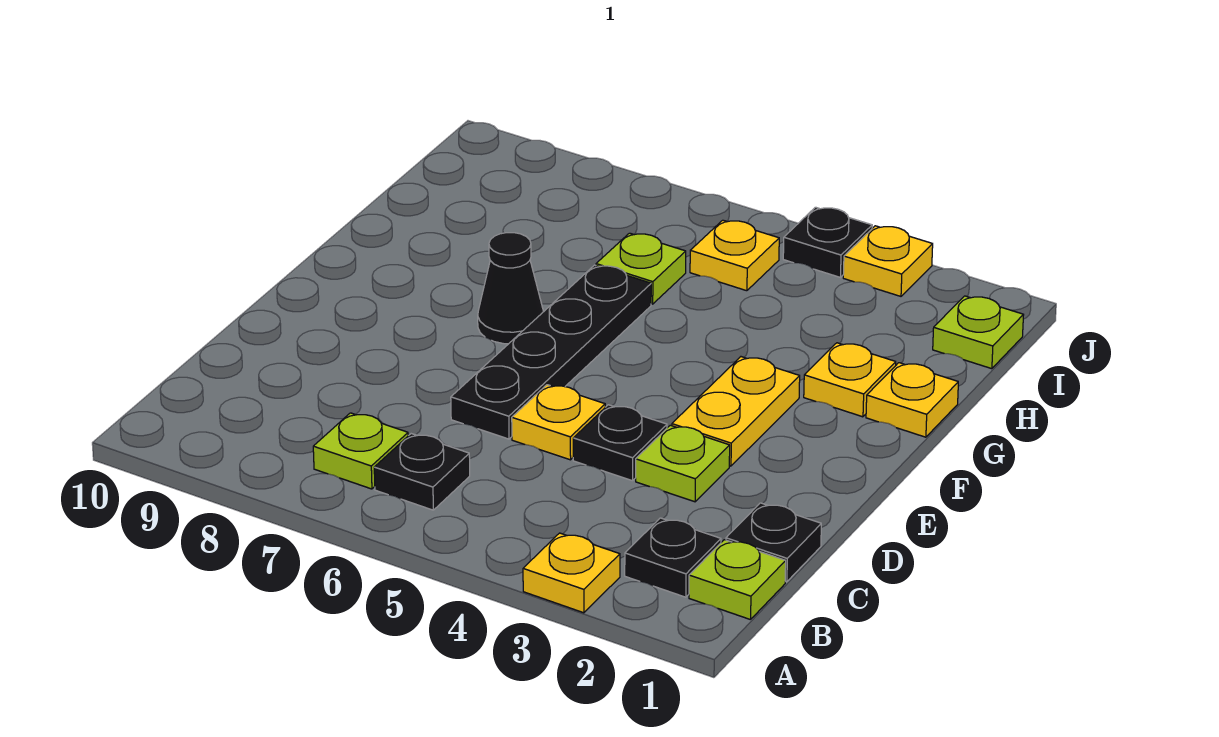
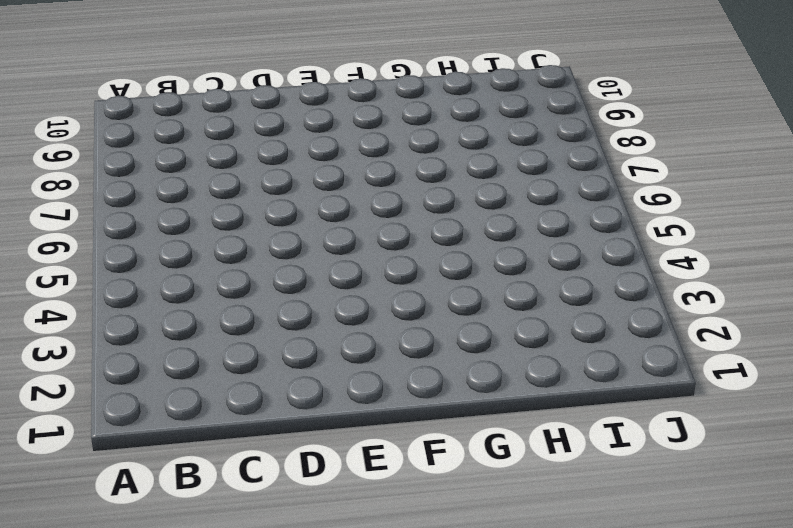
none -> yellow plate A3 level 1
none -> lime plate B1 level 1
none -> black plate B2 level 1

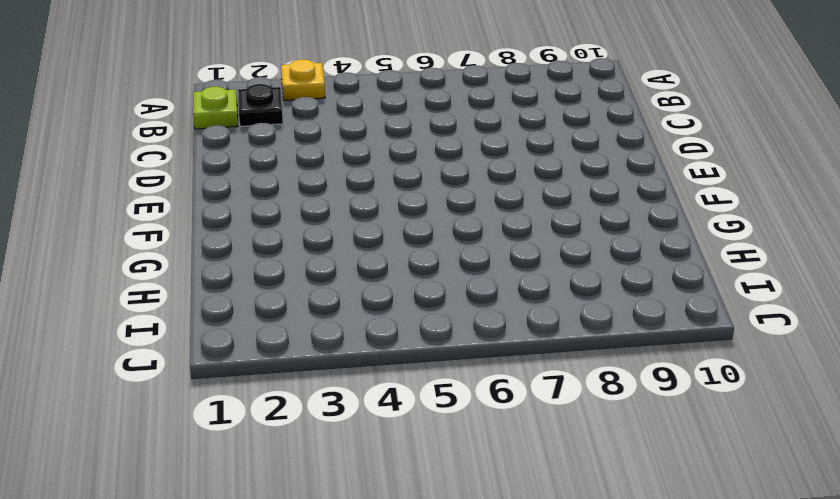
none -> black plate B6 level 1
none -> lime plate B7 level 1
none -> black plate C1 level 1

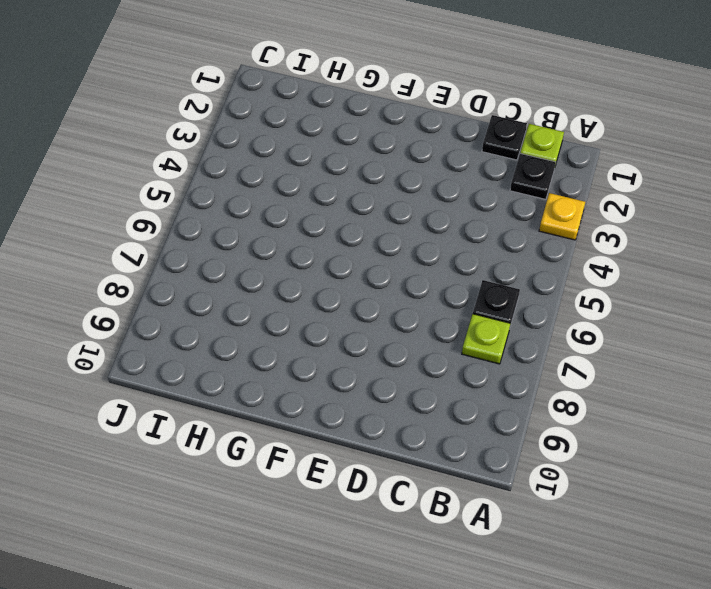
none -> lime plate D3 level 1
none -> black plate D4 level 1
none -> yellow plate D5 level 1

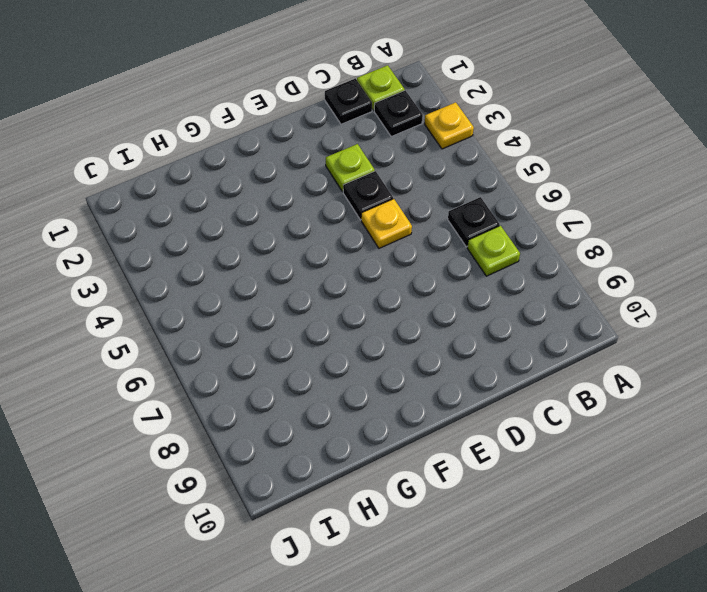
none -> black plate D6:G6 level 1
none -> yellow plate E3:F3 level 1
none -> black cone F7 level 1

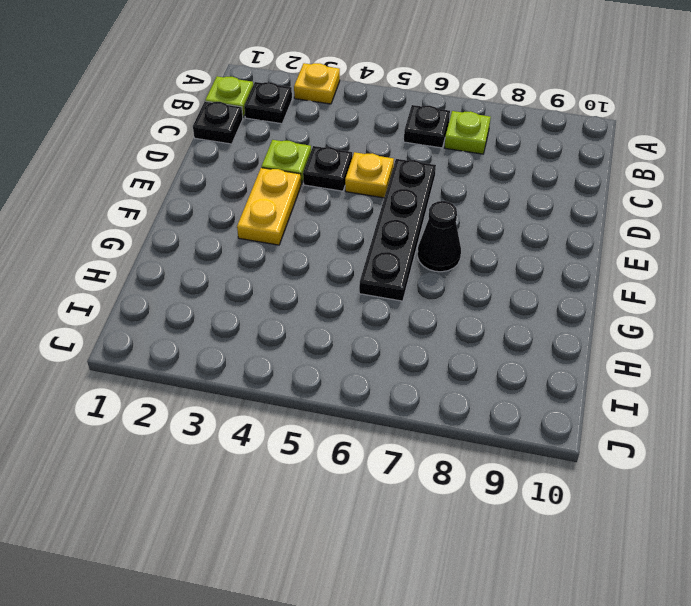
none -> yellow plate G1 level 1
none -> yellow plate G2 level 1
none -> lime plate H6 level 1

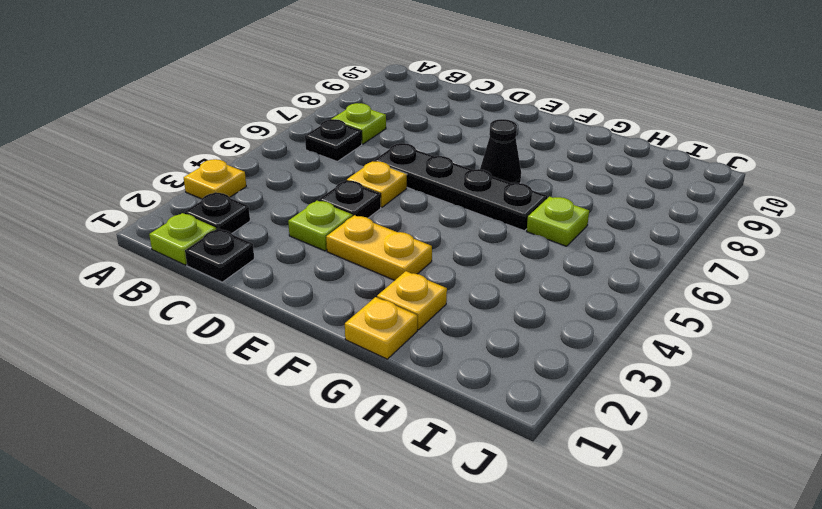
none -> lime plate I1 level 1
none -> yellow plate I5 level 1
none -> yellow plate J3 level 1

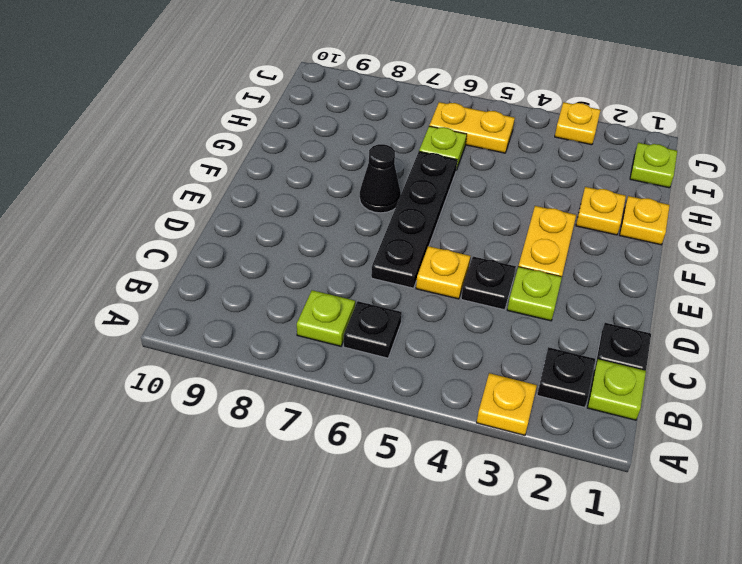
yellow plate I5:I6 level 1 -> yellow plate I5 level 1
none -> black plate J4 level 1

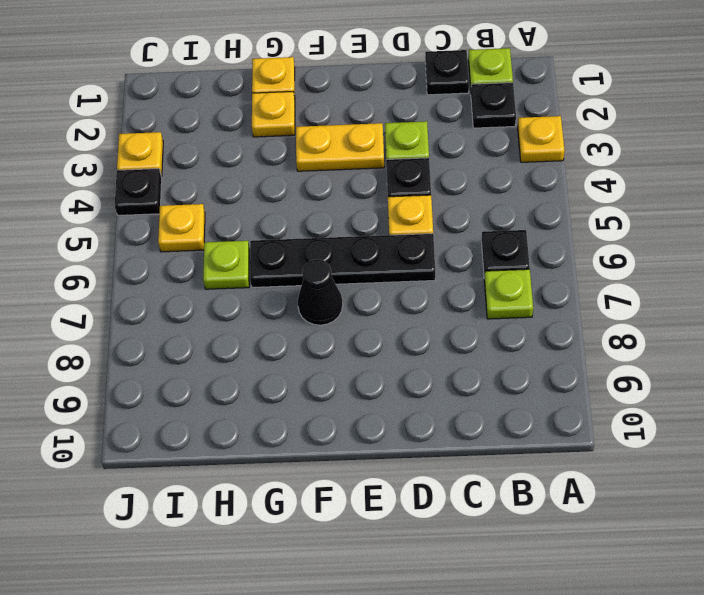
none -> lime plate I1 level 1

